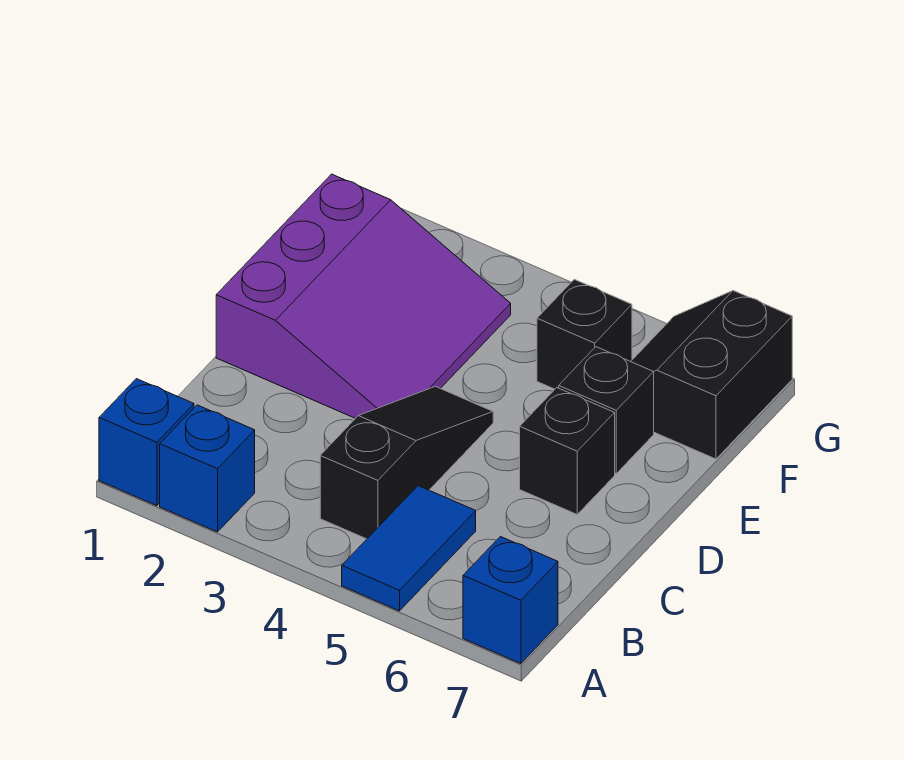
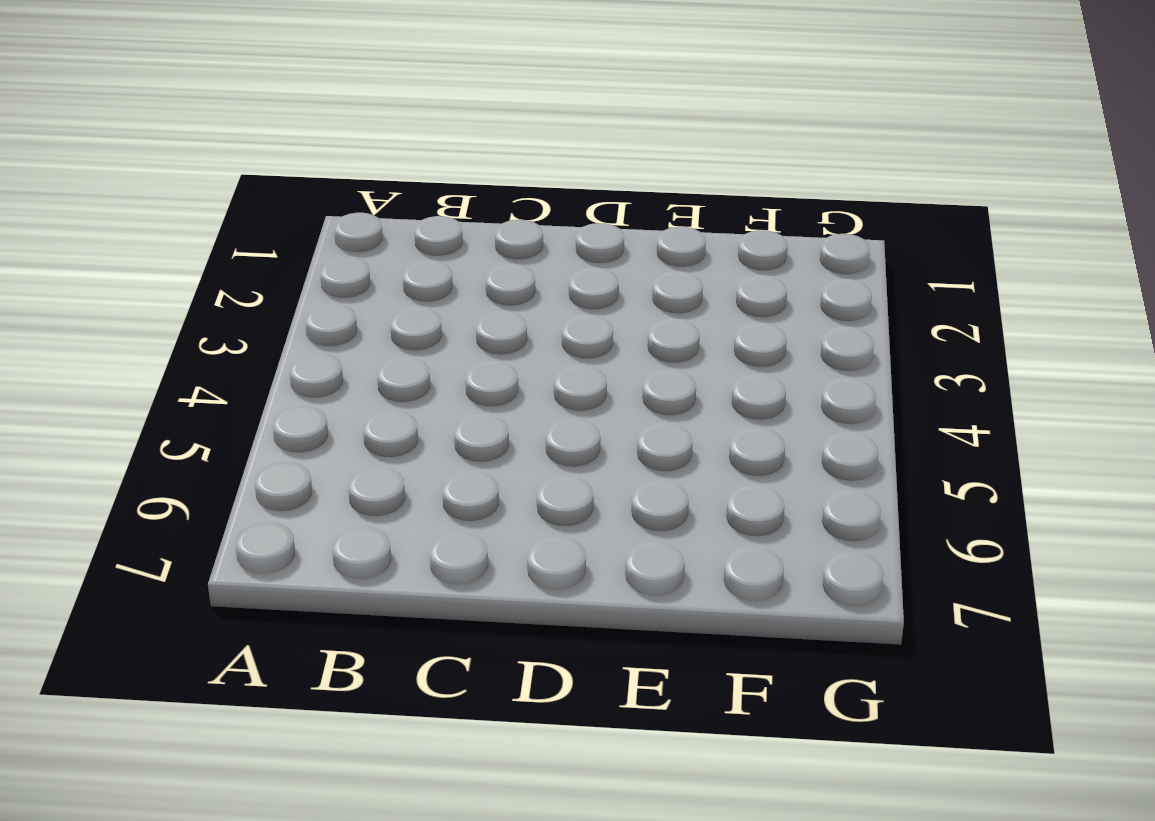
none -> blue brick A1 level 1
none -> blue brick A2 level 1

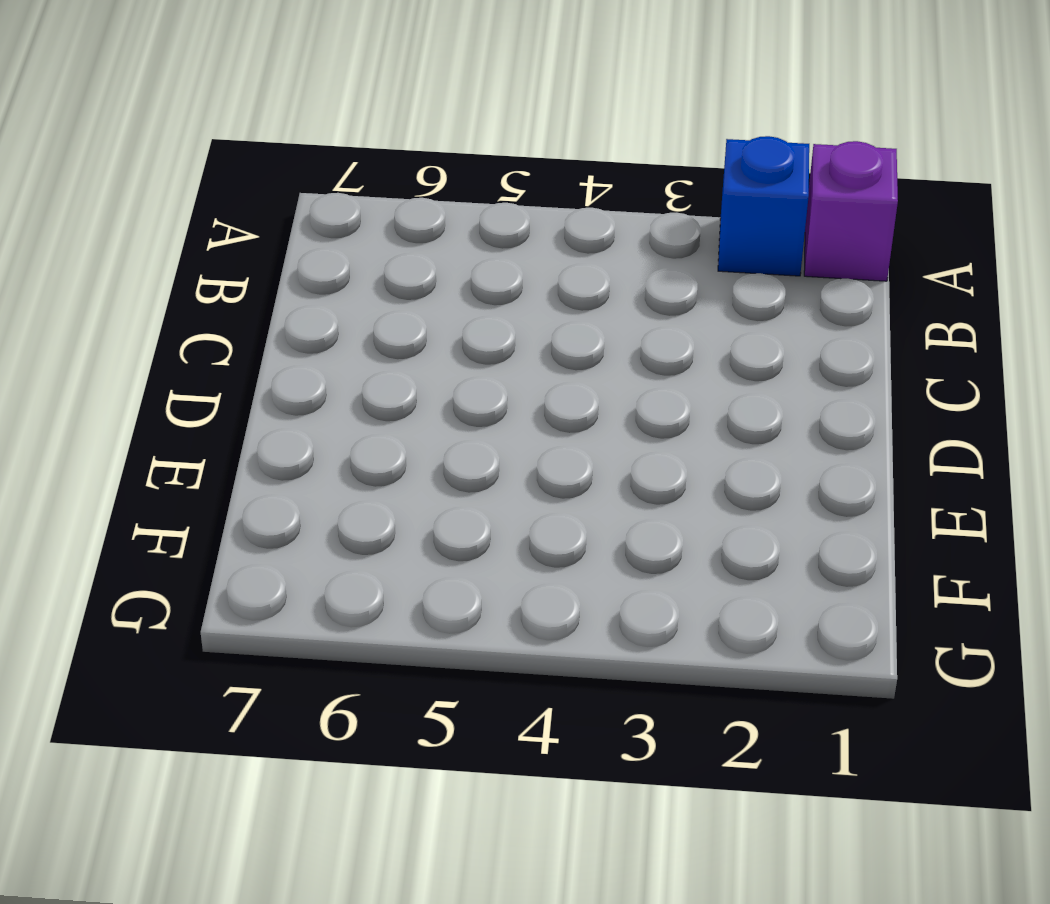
purple brick A1 level 1 -> blue brick A1 level 1
none -> blue tile A5:B5 level 1
none -> blue brick A7 level 1

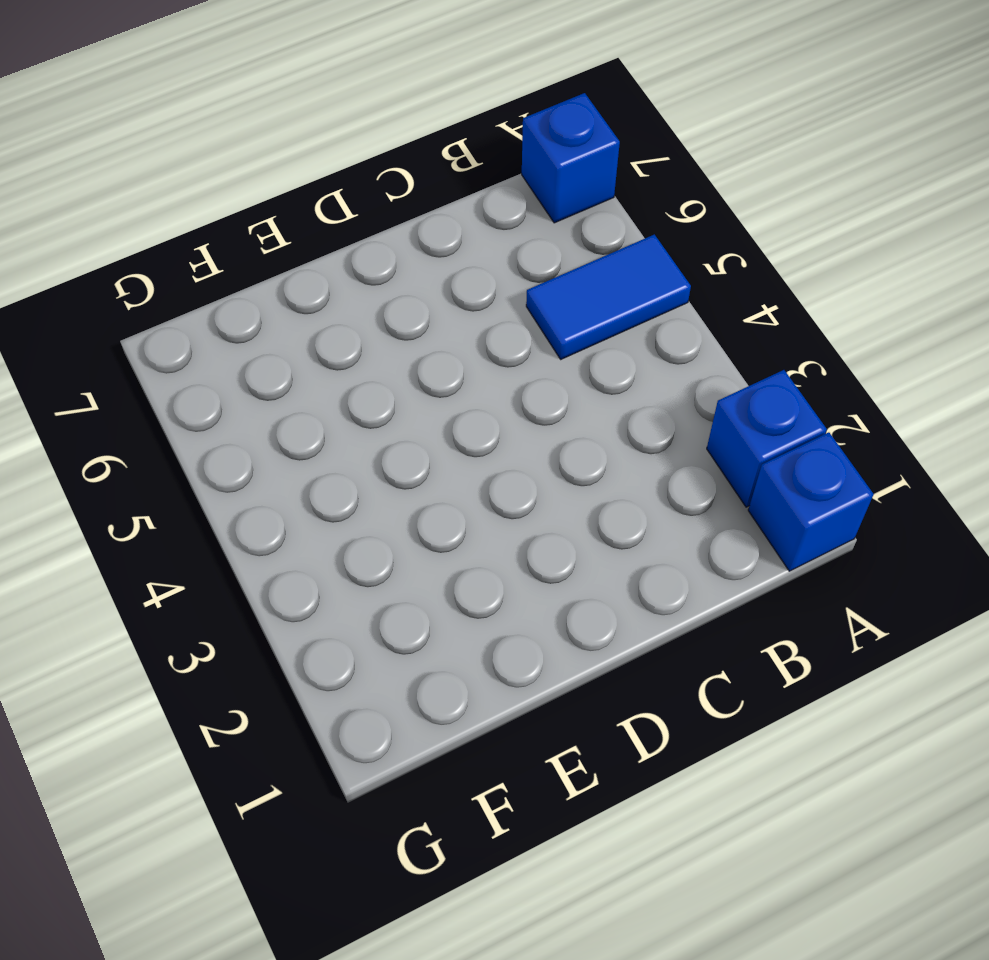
none -> black slope B4:D4 level 1 top B
none -> purple slope D1:F3 level 1 top 1

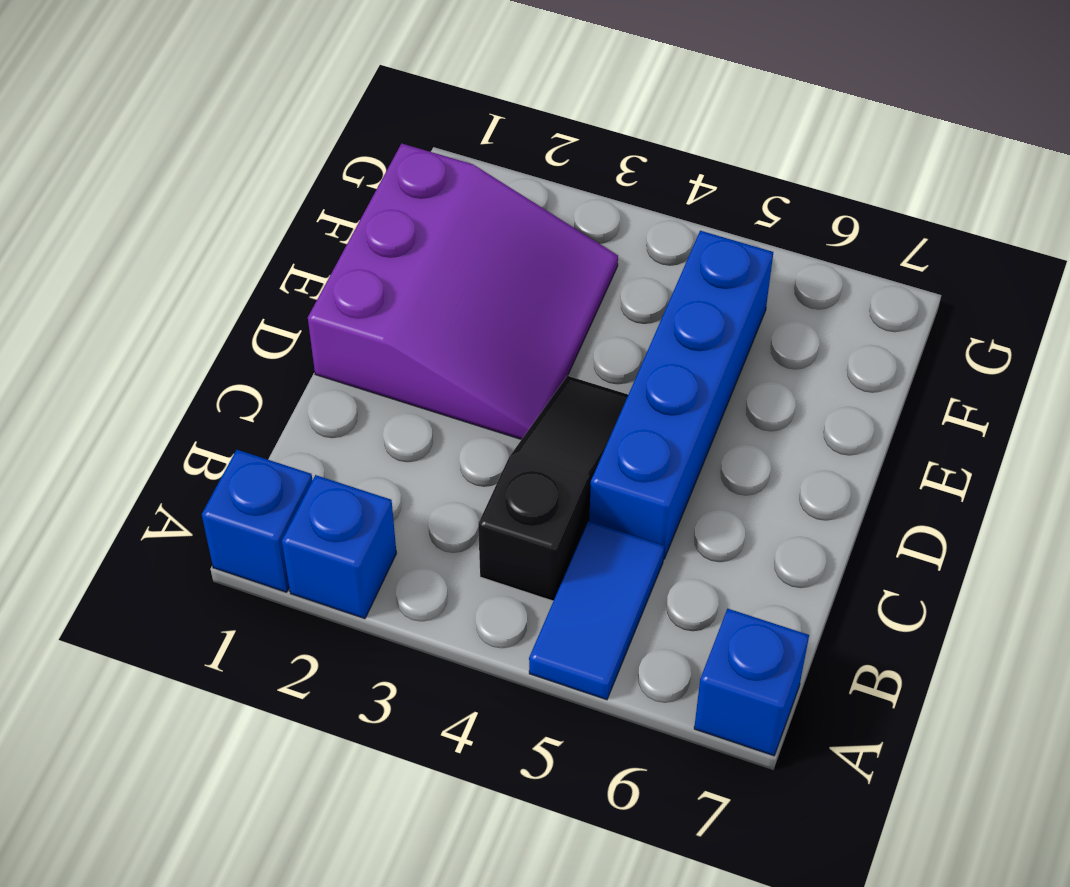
blue brick C5:F5 level 1 -> black brick F5 level 1
none -> black brick D6 level 1
none -> black brick E6 level 1

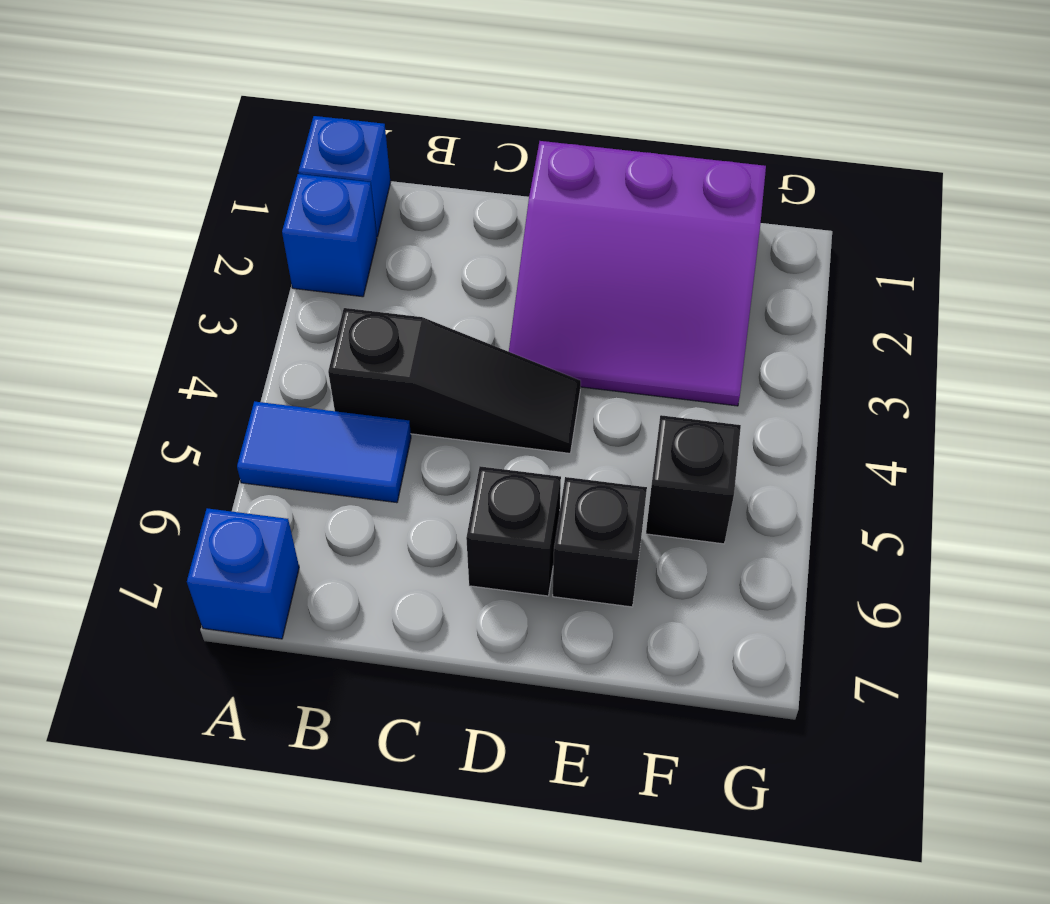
none -> black slope F6:G7 level 1 top 7

